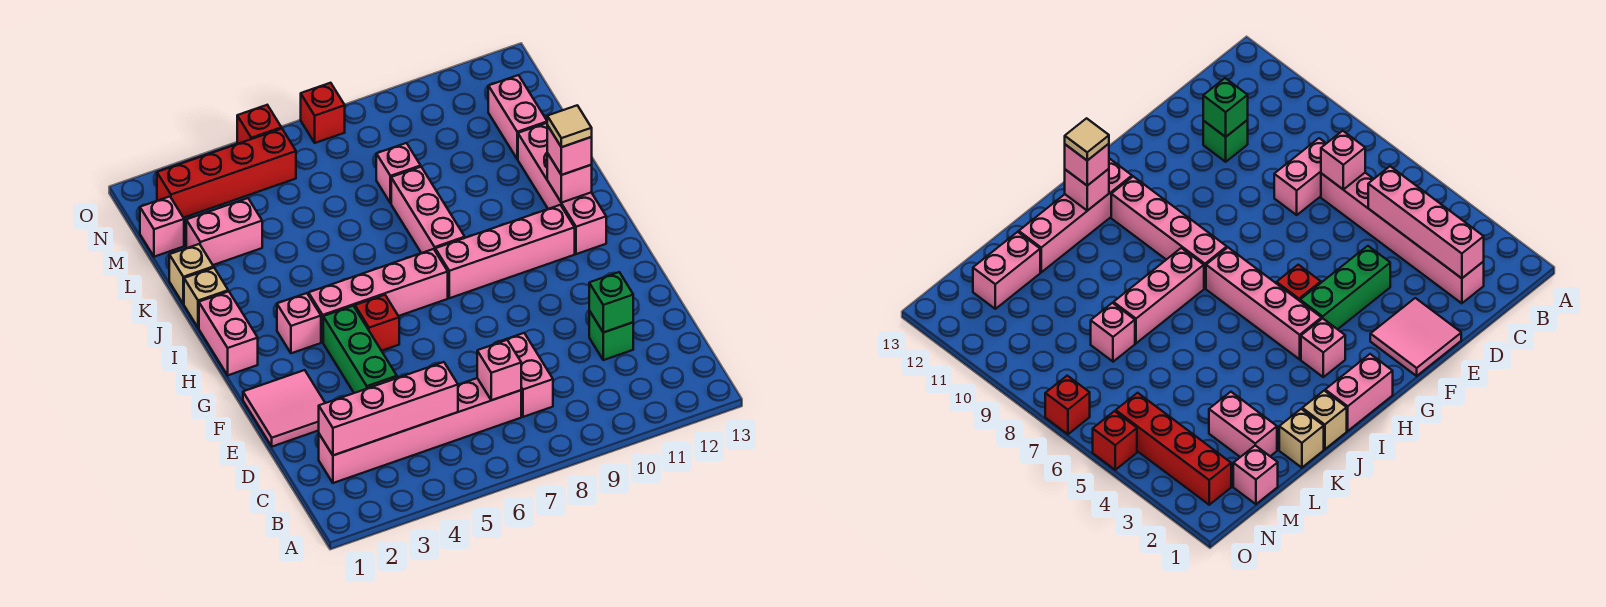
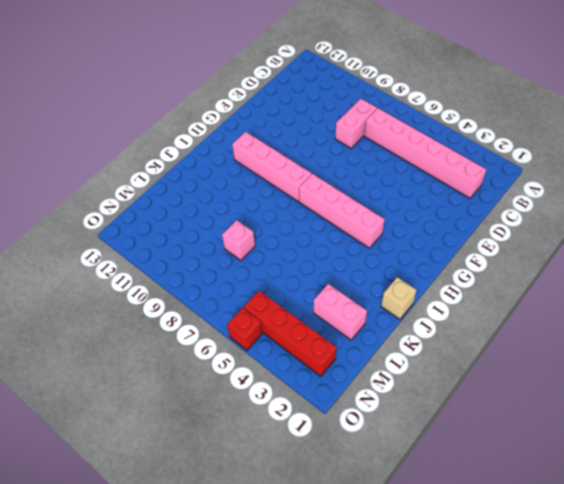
none -> green brick D11 level 1
none -> pink tile E1:F2 level 1
none -> green brick E4:G4 level 1

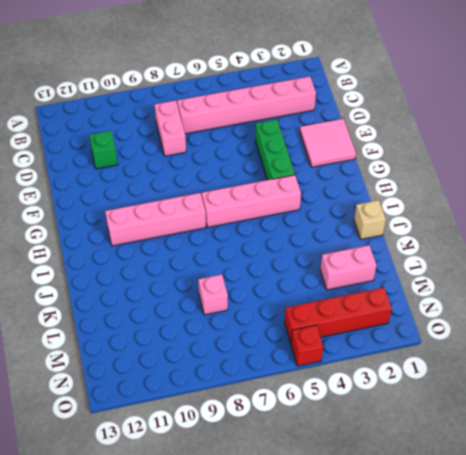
none -> red brick G5 level 1
none -> pink brick H1:I1 level 1
none -> pink brick H3 level 1

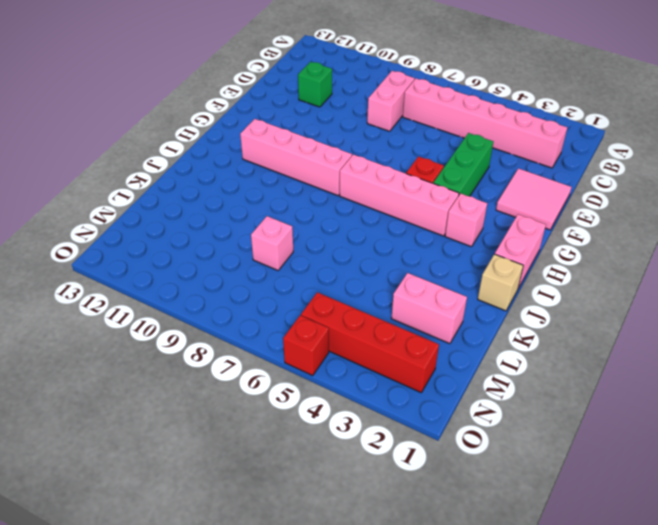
none -> pink brick H12:K12 level 1
none -> pink brick I8:K8 level 1
none -> tan brick K1 level 1

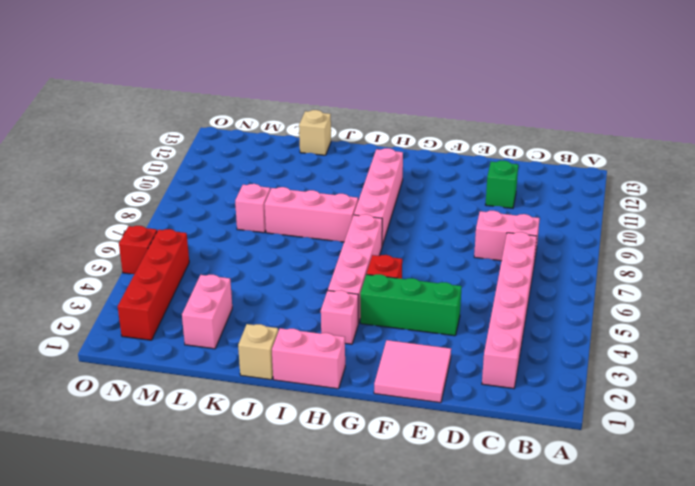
tan brick K13 level 1 -> tan brick K1 level 1
none -> pink brick H12:K12 level 1
none -> pink brick L12:M12 level 1
none -> pink brick M1 level 1

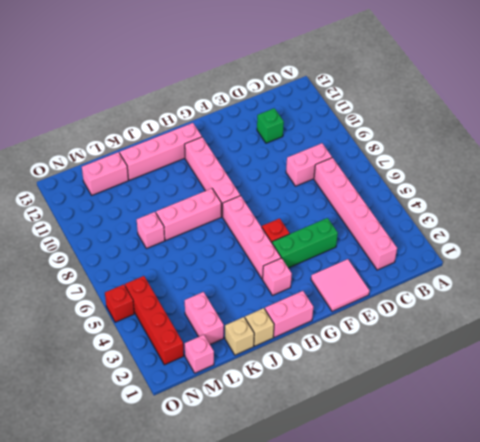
none -> red brick O7 level 1
none -> pink brick C2:C5 level 2
none -> pink brick C7 level 2

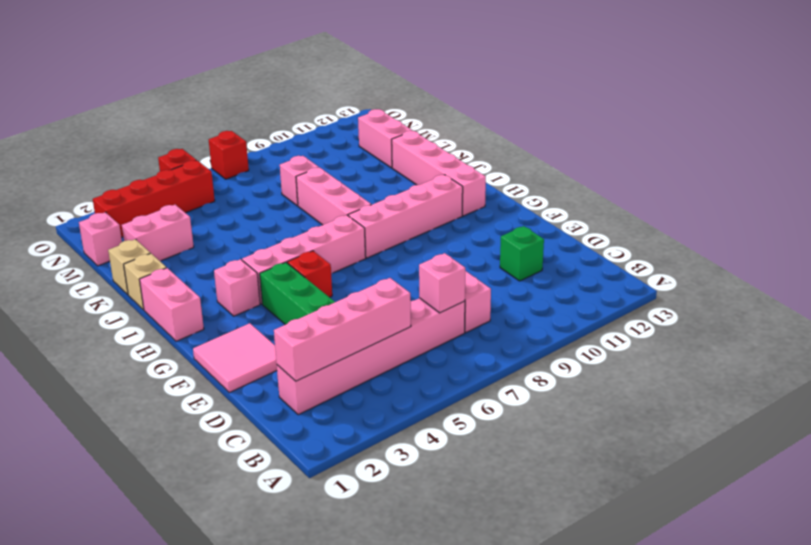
none -> green brick D11 level 2
none -> pink brick I12 level 2
none -> pink brick I12 level 3

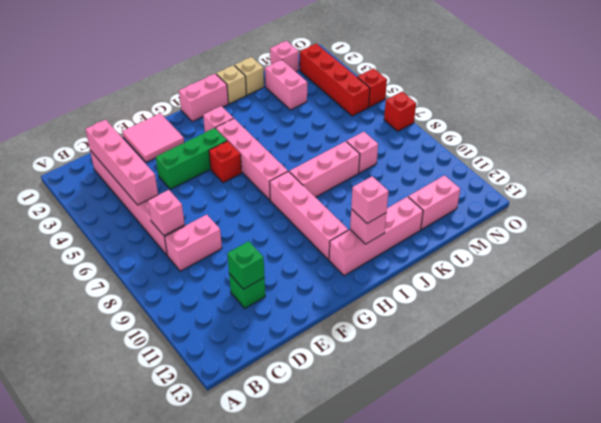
none -> tan tile I12 level 4

